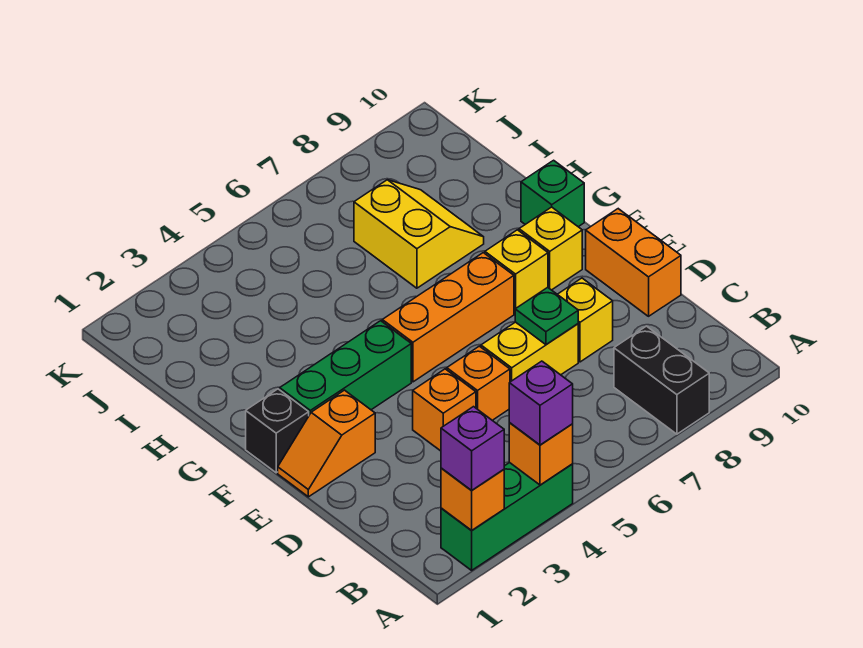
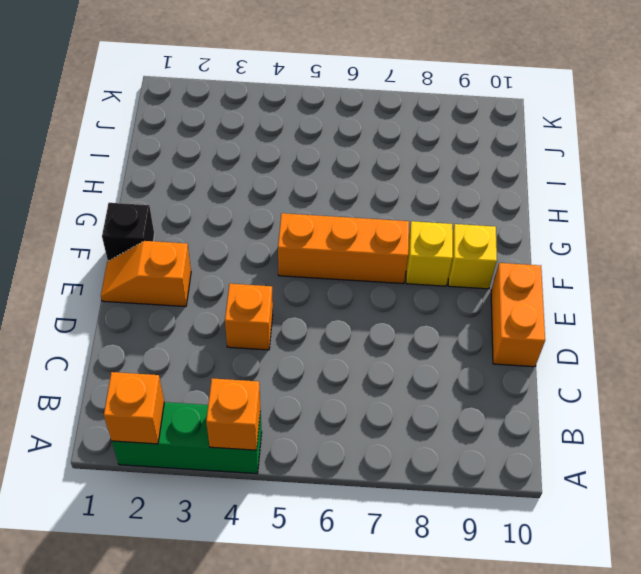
none -> black brick A8:B8 level 1
none -> orange brick D5 level 1
none -> yellow brick D6:D7 level 1

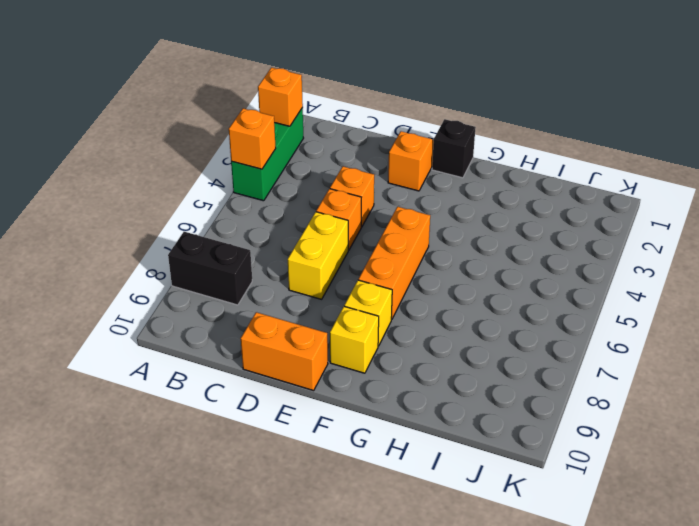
none -> yellow brick D8 level 1
none -> green brick F2:F4 level 1
none -> green brick G10 level 1

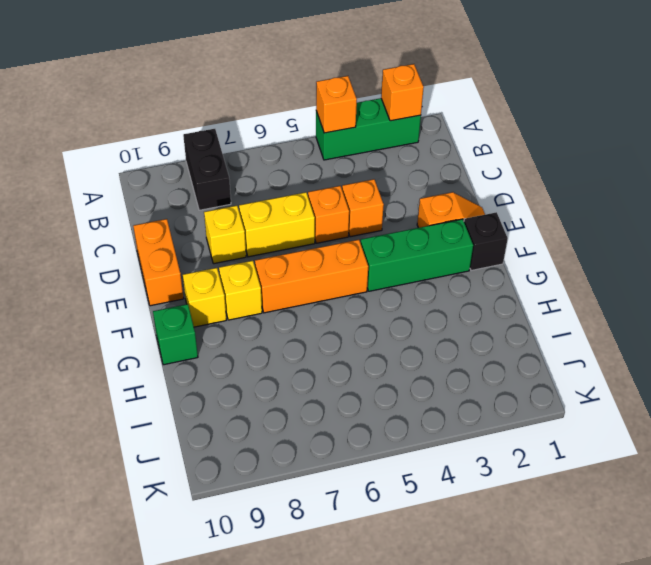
none -> yellow slope H7:I8 level 1 top 7
none -> green plate D7 level 2
none -> purple brick A2 level 3

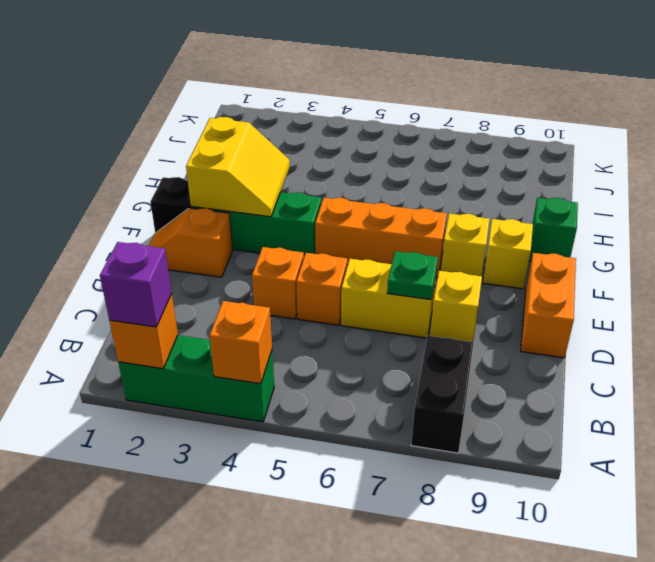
yellow slope F2:G3 level 2 top 2 -> yellow slope H7:I8 level 1 top 7
none -> purple brick A4 level 3

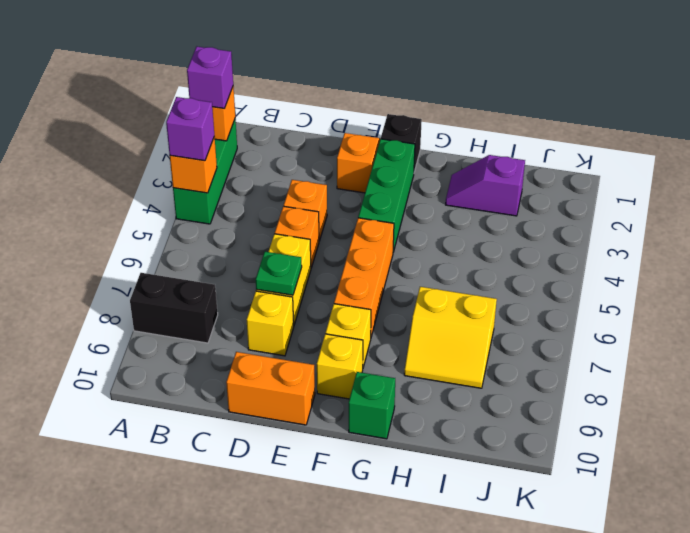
purple slope H2:I2 level 1 top I -> none

